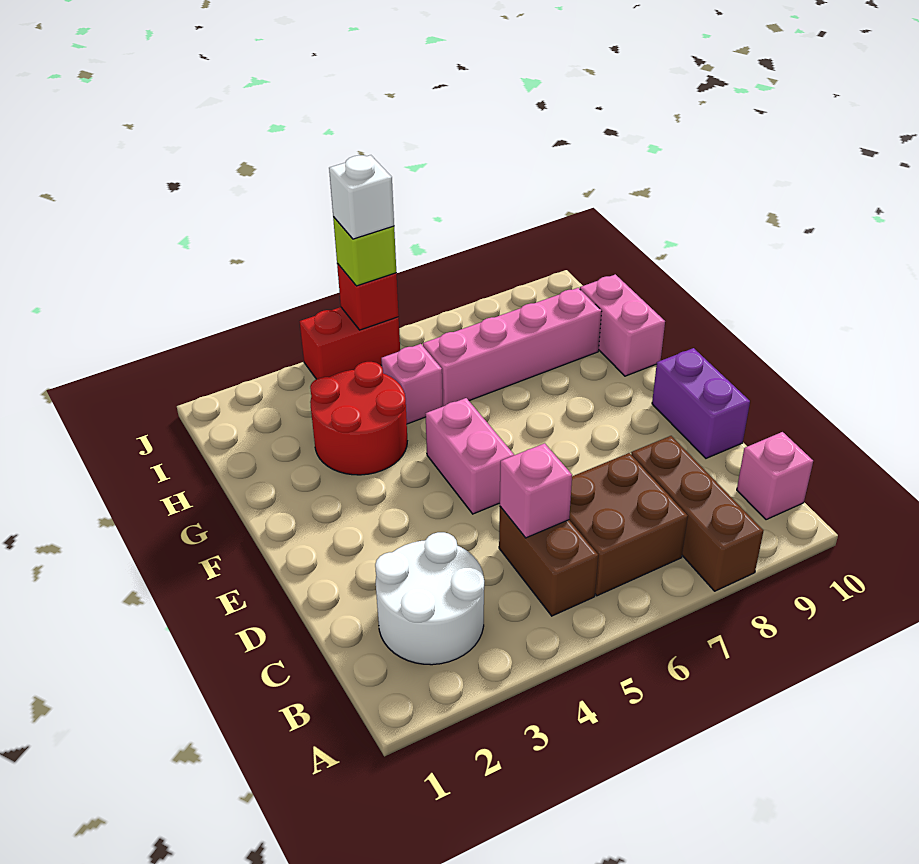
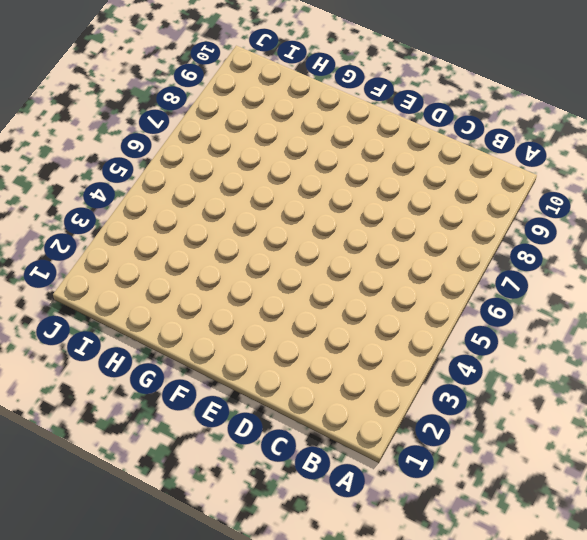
none -> brown brick A8:C8 level 1
none -> white round brick B2:C3 level 1
none -> brown brick B5:C5 level 1

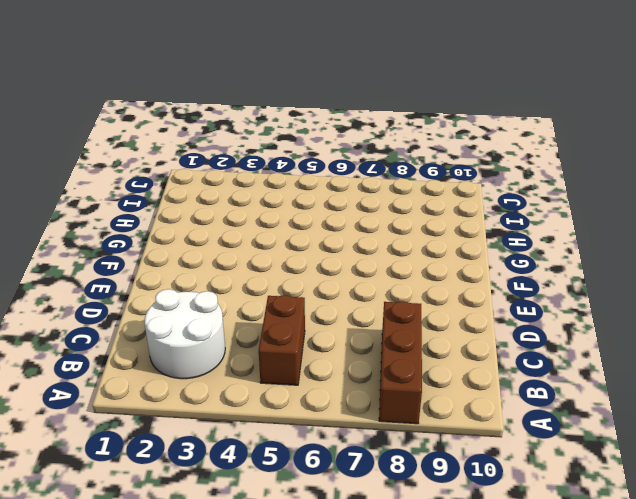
none -> brown brick B6:C7 level 1
none -> pink brick B10 level 1
none -> purple brick D10:E10 level 1

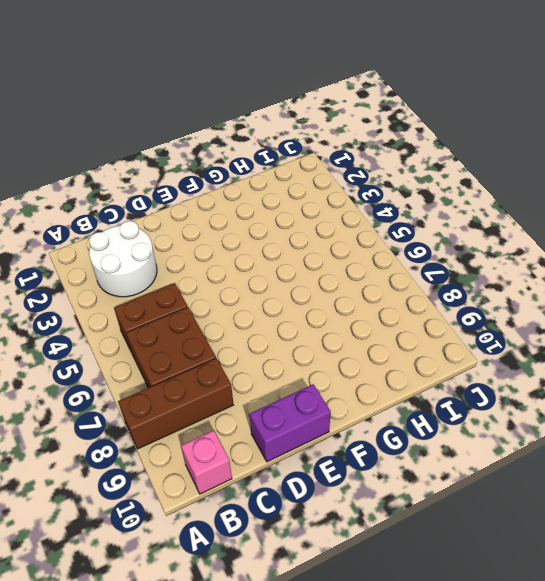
none -> pink brick E5:F5 level 1
none -> red round brick G3:H4 level 1
none -> pink brick G10:H10 level 1

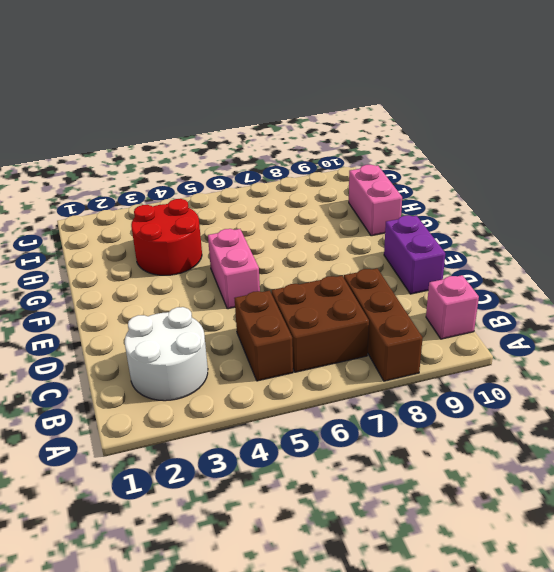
none -> pink brick H5 level 1
none -> pink brick H6:H9 level 1
none -> red brick J4:J5 level 1

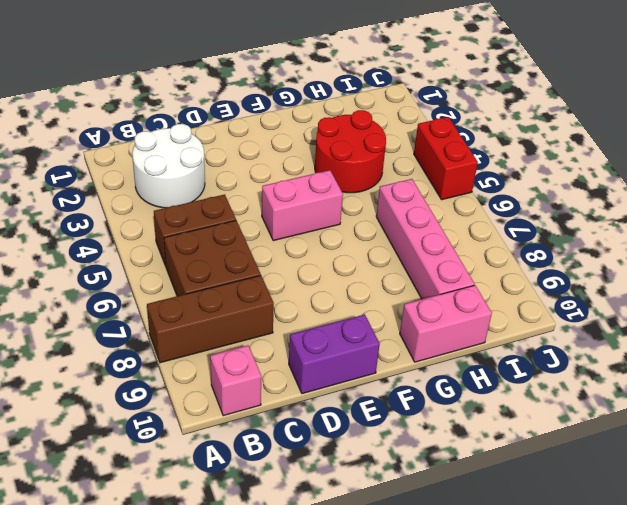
none -> pink brick H5 level 1
none -> pink brick C5 level 2
none -> red brick J5 level 2

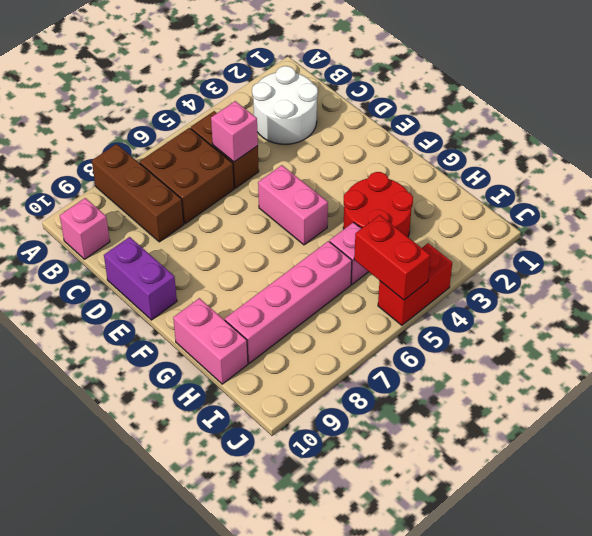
red brick I5:J5 level 2 -> red brick J5 level 2
none -> lime brick J5 level 3
none -> white brick J5 level 4

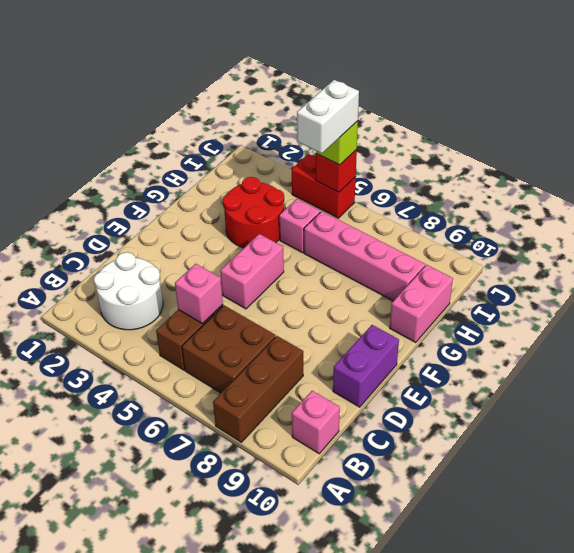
white brick I5:J5 level 4 -> white brick J5 level 4

